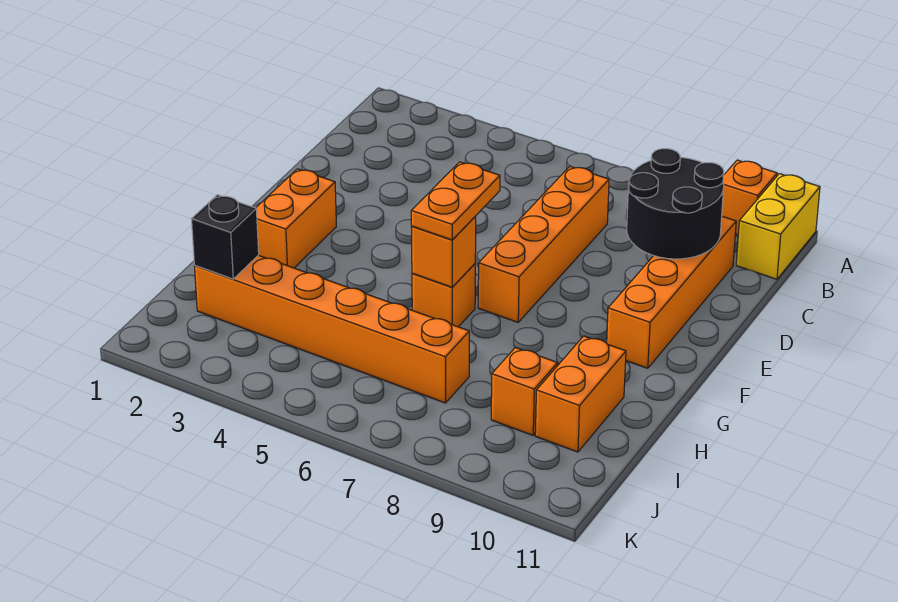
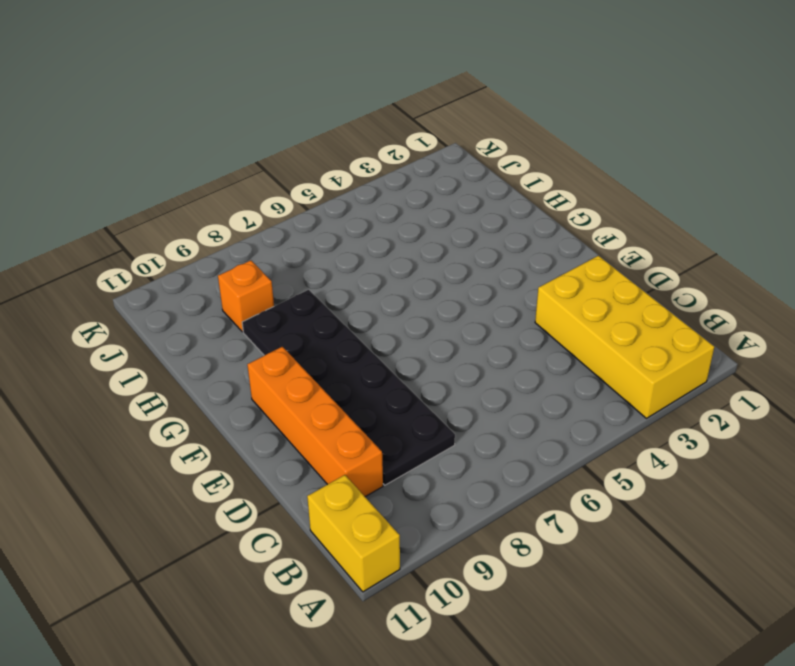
yellow brick A2:D3 level 1 -> none
black plate C8:H9 level 1 -> none
none -> orange brick A10 level 1
none -> orange brick C7:F7 level 1
none -> orange brick F2:G2 level 1

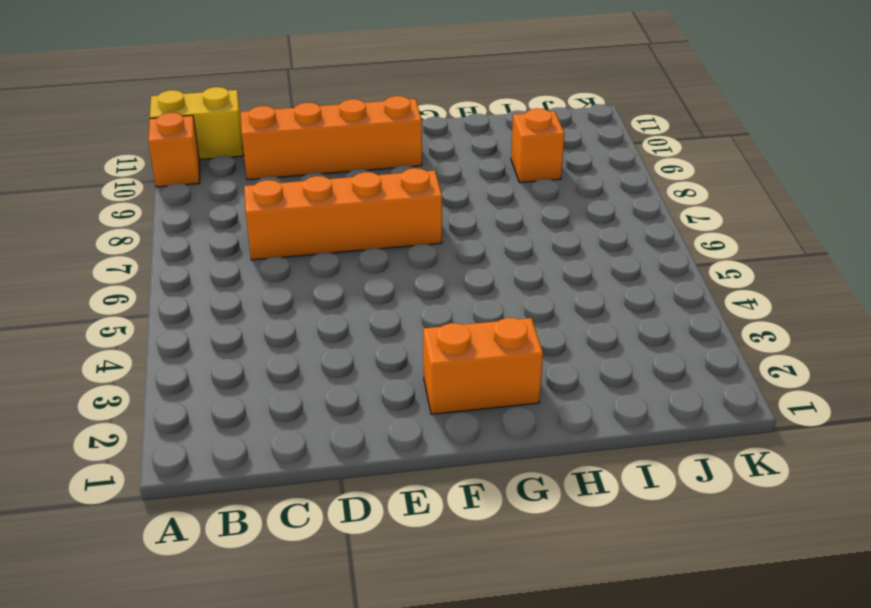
none -> orange brick G6 level 1
none -> orange brick H10:I10 level 1
none -> orange brick I2:I7 level 1

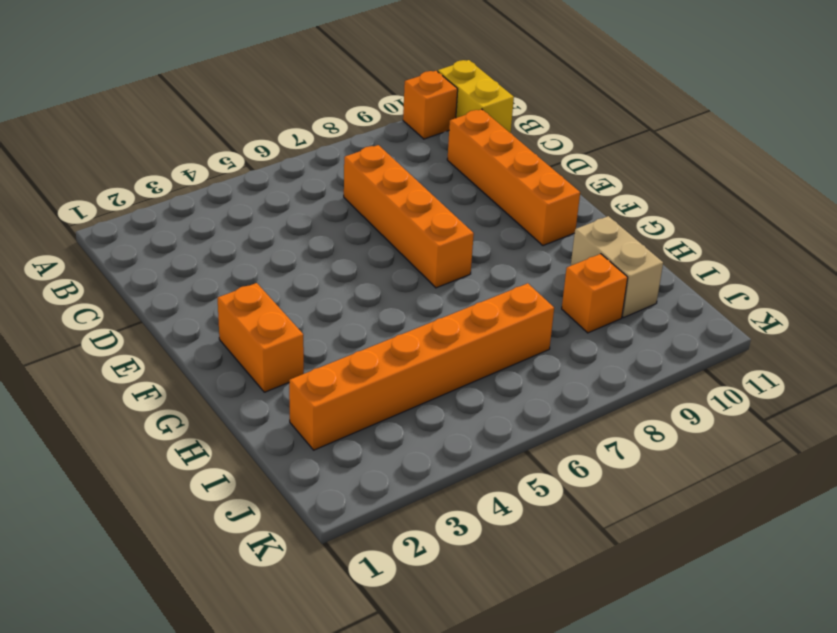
tan brick H10:I10 level 1 -> orange brick H10:I10 level 1
none -> orange brick G6 level 1
none -> black round brick C9:D10 level 2
none -> orange brick G6 level 2

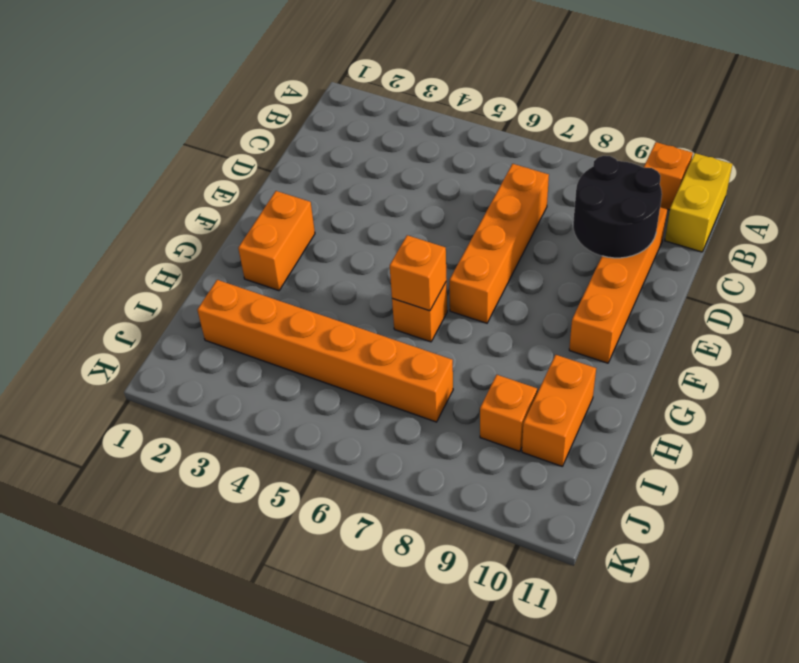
none -> black brick I2 level 2
none -> orange plate F6:G6 level 3

